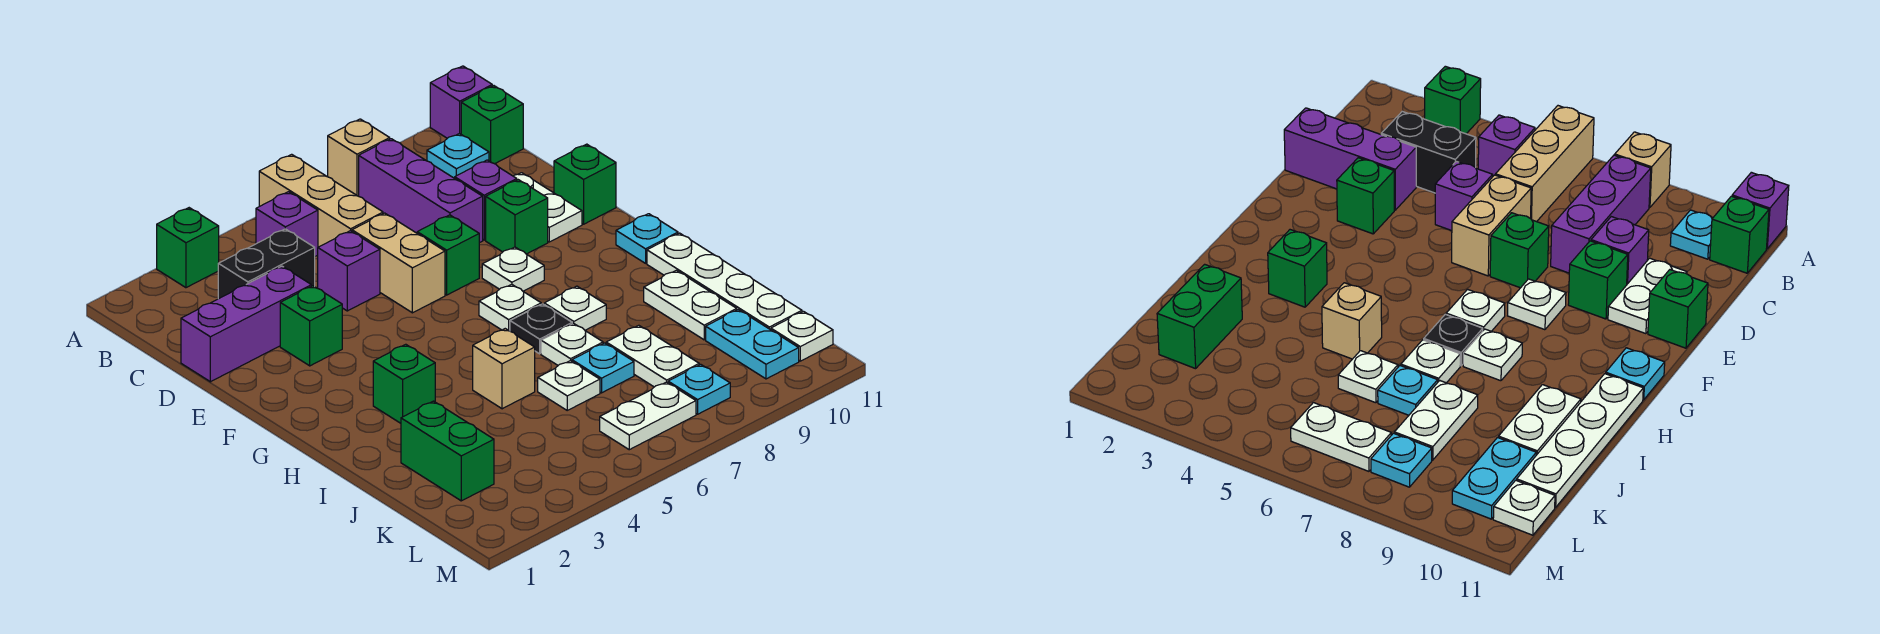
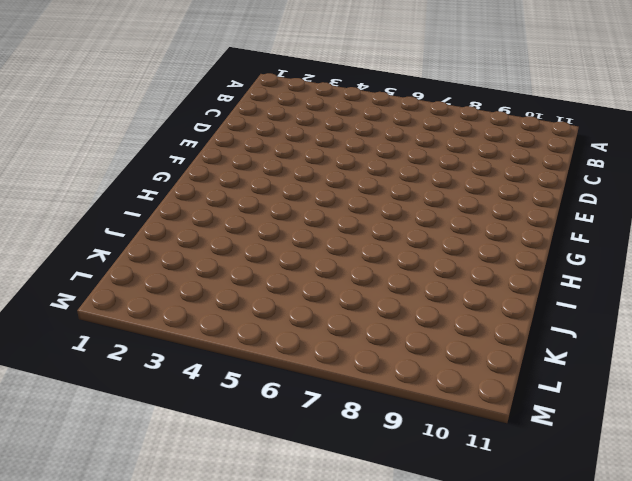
none -> green brick A3 level 1
none -> tan brick A6:C6 level 1
none -> tan brick A8 level 1
none -> purple brick A11 level 1

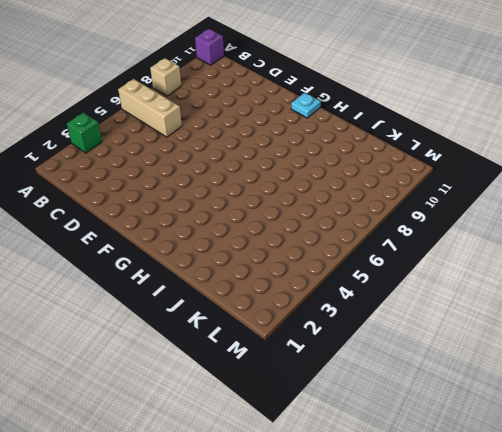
none -> purple brick B5 level 1
none -> purple brick B8:D8 level 1
none -> cyan plate B10 level 1
none -> green brick B11 level 1

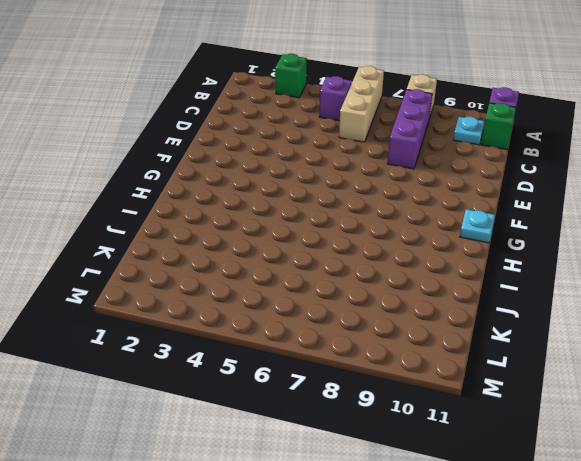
none -> black brick C3:C4 level 1
none -> purple brick D1:D3 level 1
none -> purple brick D5 level 1
none -> tan brick D6:E6 level 1

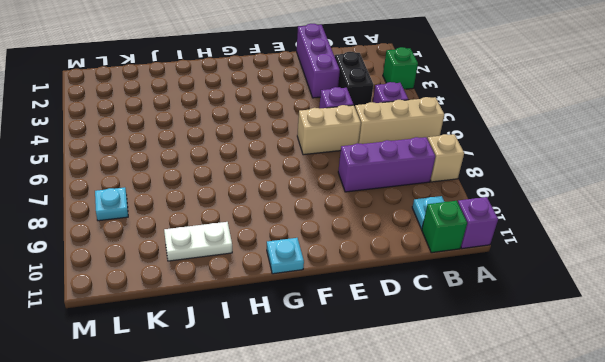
none -> purple brick D9 level 1
none -> white plate D10:E10 level 1
none -> green brick E3 level 1
none -> green brick E7 level 1

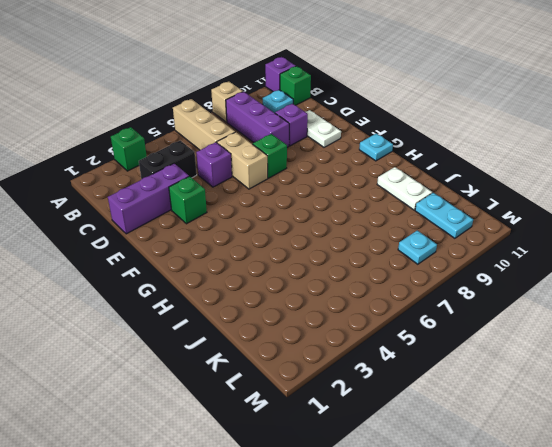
none -> purple brick B5 level 1
none -> green brick E9 level 1
none -> green brick E11 level 1
none -> white plate F8 level 1

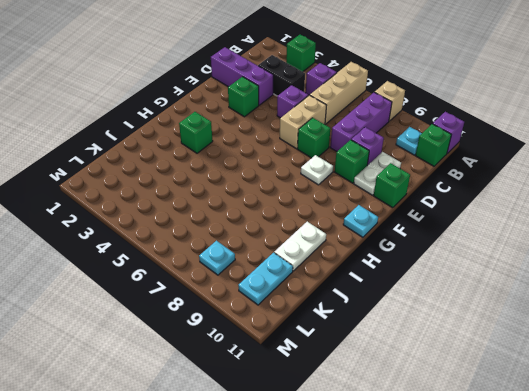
none -> white plate G7 level 1
none -> black plate H7 level 1
none -> white plate H8 level 1
none -> white plate H11:K11 level 1

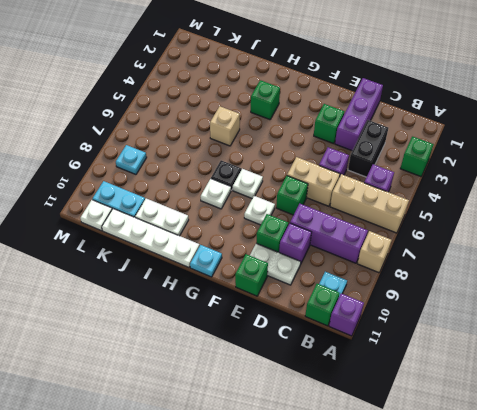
none -> white plate I7 level 1
none -> green brick J2:K2 level 1
none -> white plate J6 level 1
none -> cyan plate J7 level 1

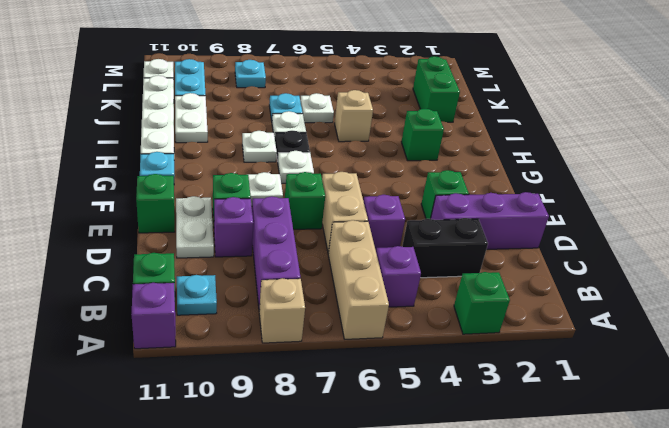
none -> white plate J8:K8 level 1
none -> white plate L6:L7 level 1

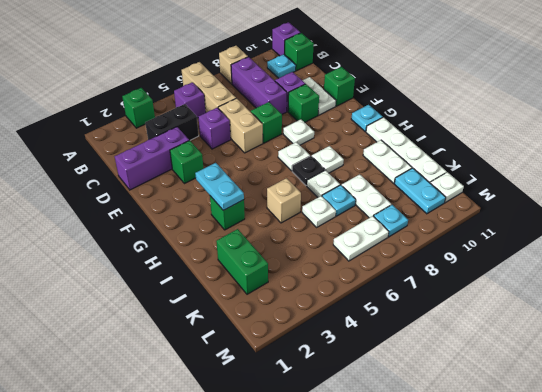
cyan plate G3:H3 level 2 -> none

